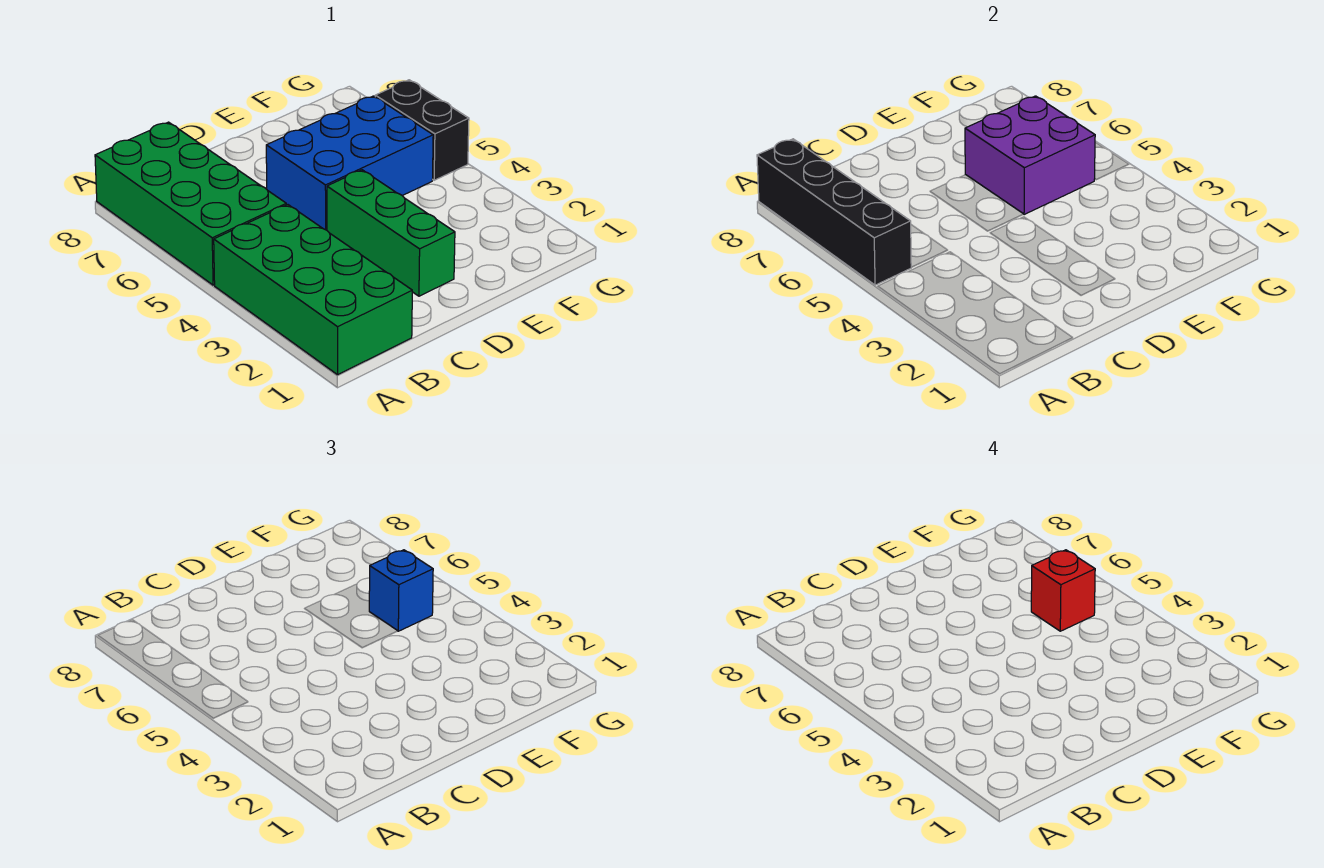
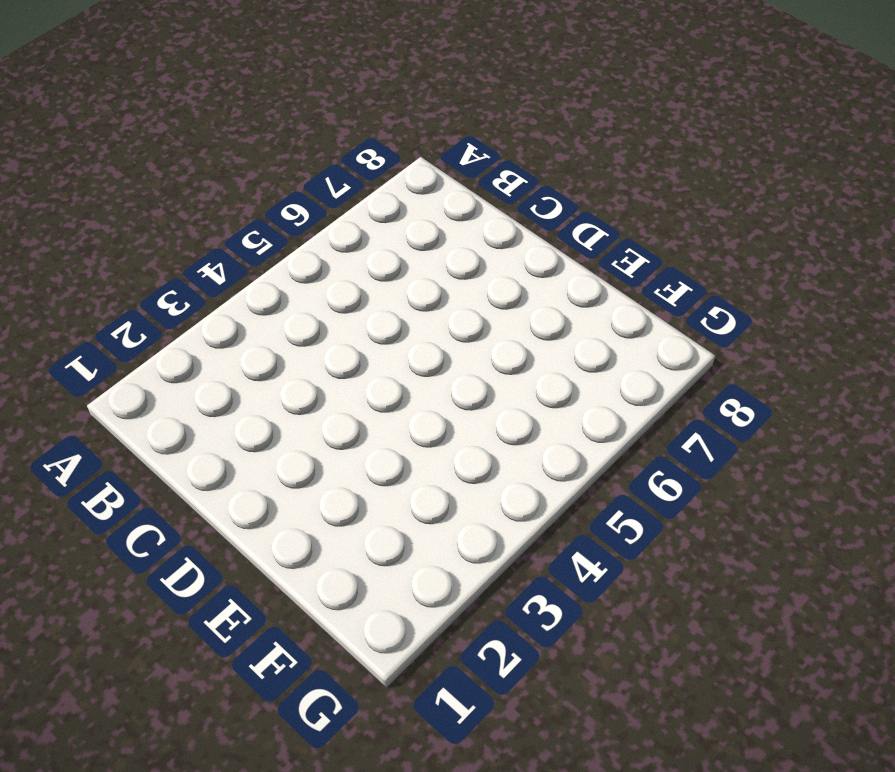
none -> green brick A1:B4 level 1
none -> green brick A5:B8 level 1

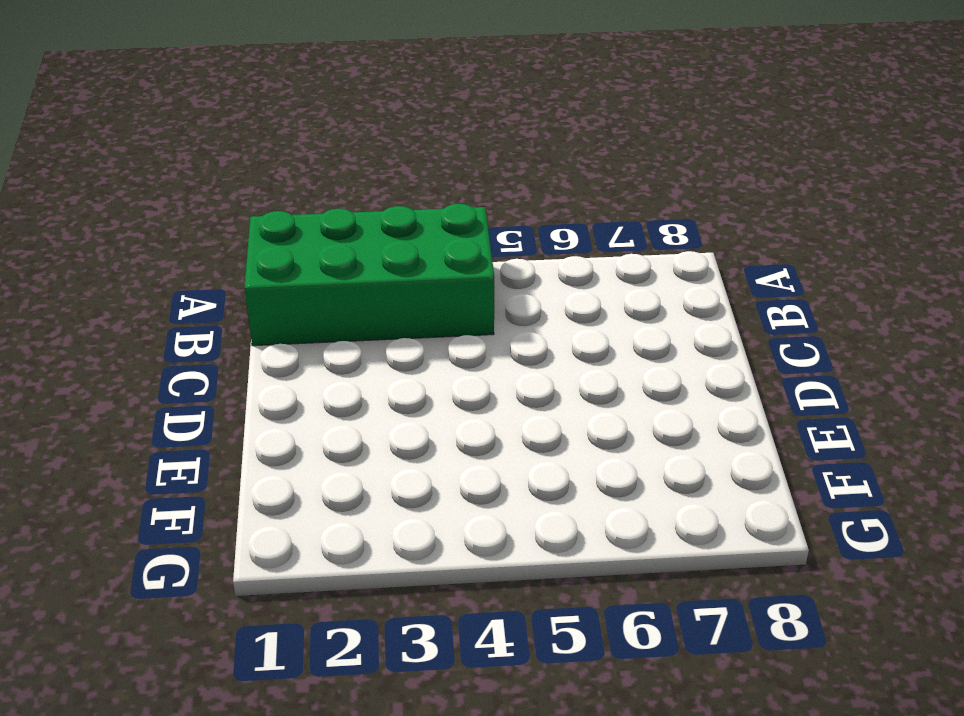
none -> green brick A5:B8 level 1
none -> green brick D2:D4 level 1

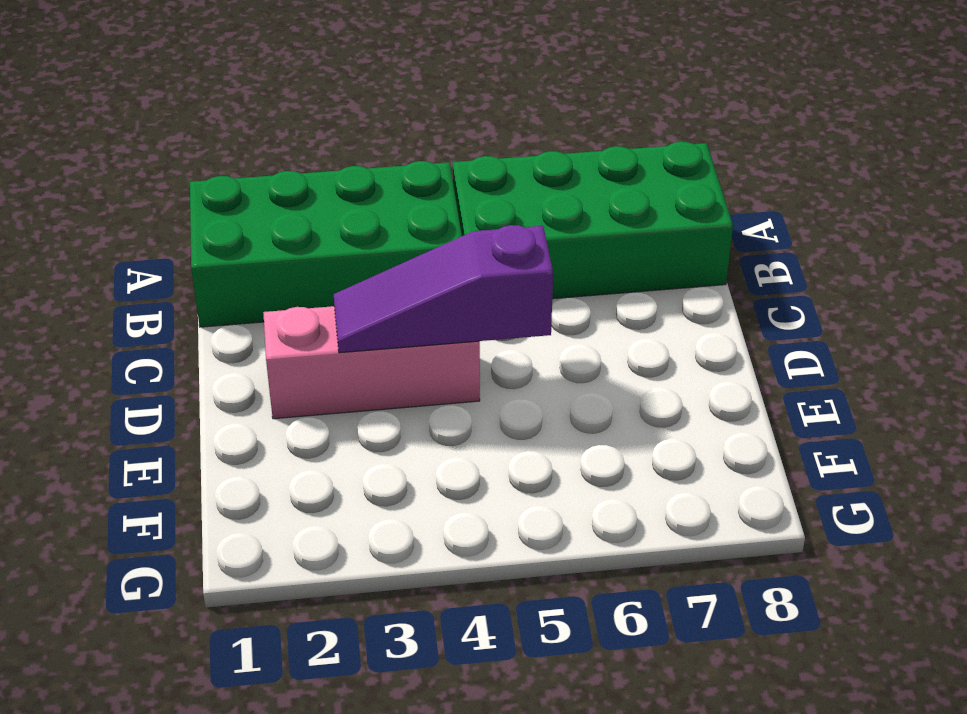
pink brick D2:D4 level 1 -> green brick D2:D4 level 1
purple slope D3:D5 level 2 top 5 -> none
none -> blue brick D5:F6 level 1
none -> black brick G5:G6 level 1

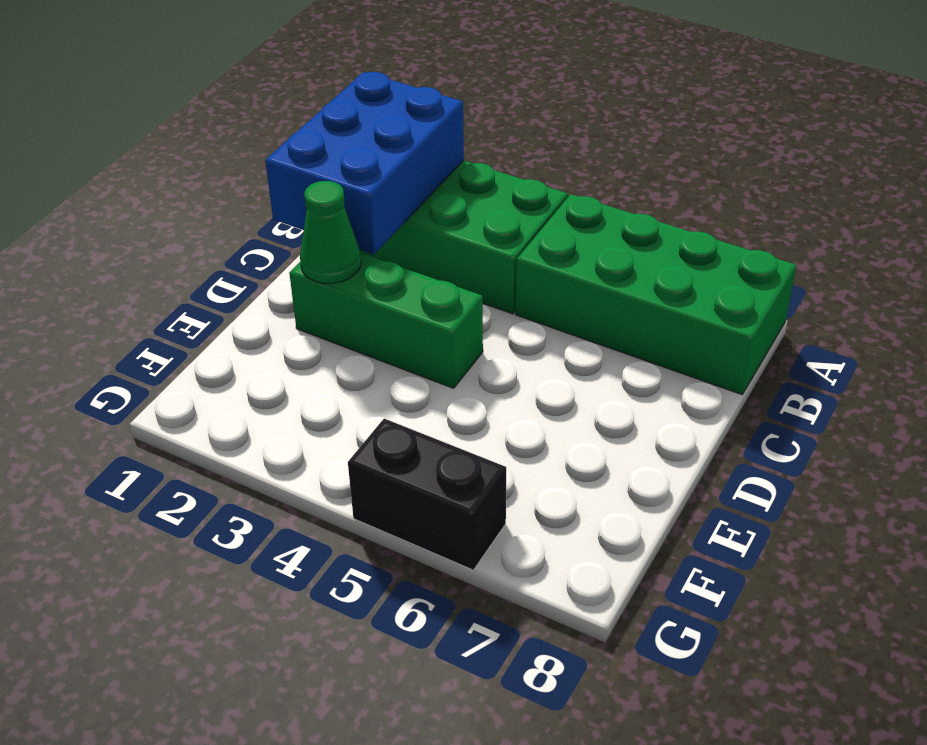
blue brick A1:C2 level 2 -> blue brick D5:F6 level 1
green cone D2 level 2 -> none
none -> black brick A5:A8 level 2
none -> purple brick E5:F6 level 2

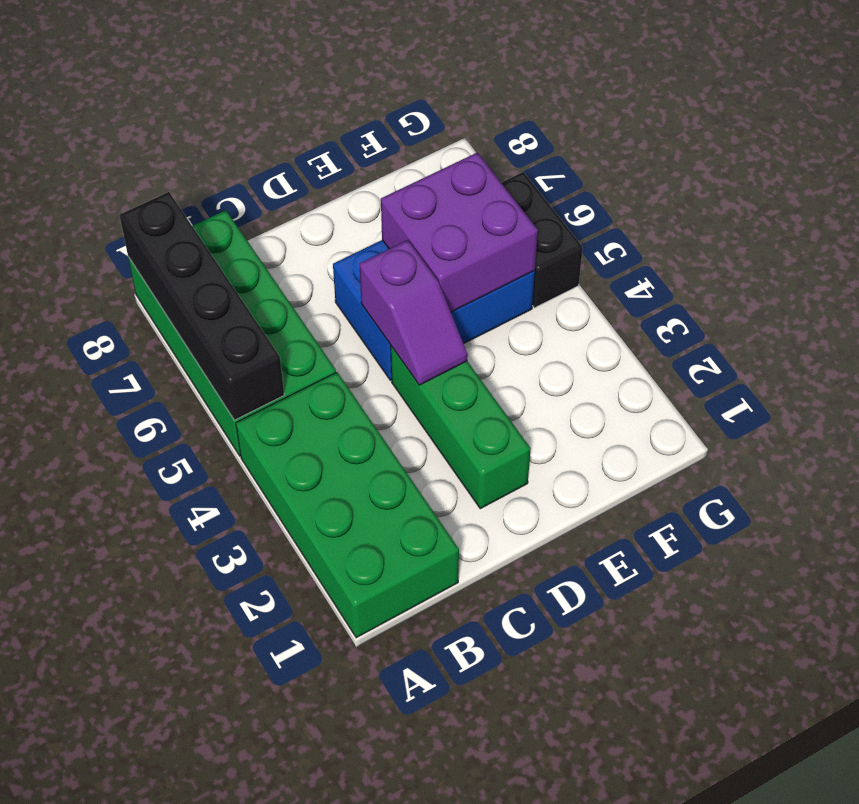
purple slope D4:D5 level 2 top 5 -> none
none -> blue brick F5 level 3
none -> red brick F5 level 4

